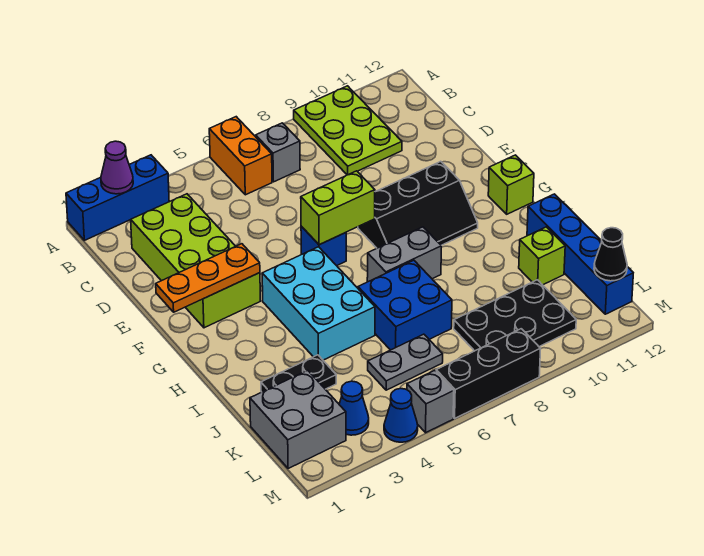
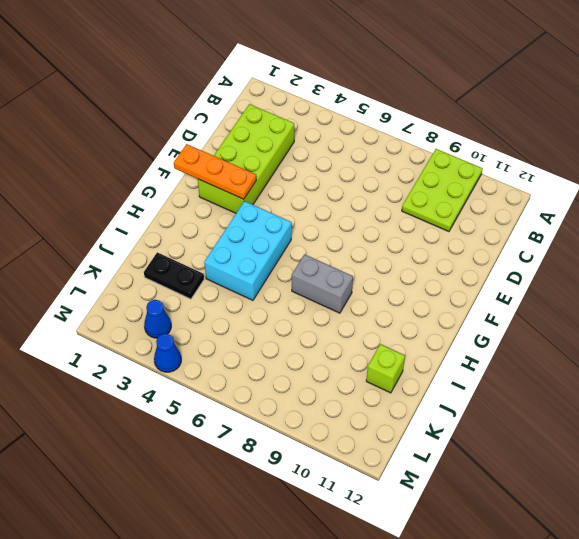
none -> blue brick A1:A3 level 1
none -> orange brick A6:B6 level 1
none -> grey brick B7 level 1

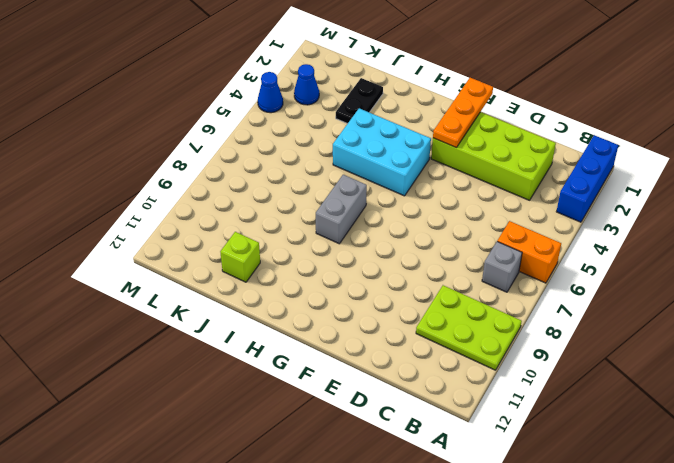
none -> blue brick F6 level 1
none -> black slope F8:G10 level 1 top F
none -> lime brick G12 level 1

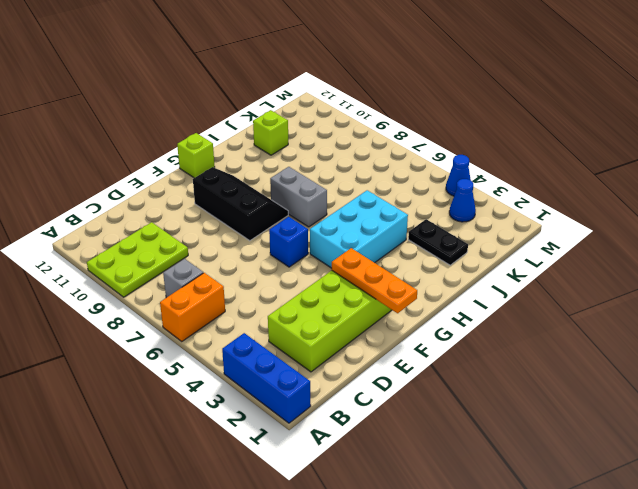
none -> blue brick I6:J7 level 1
none -> blue brick I12:L12 level 1
none -> grey brick K1:L2 level 1

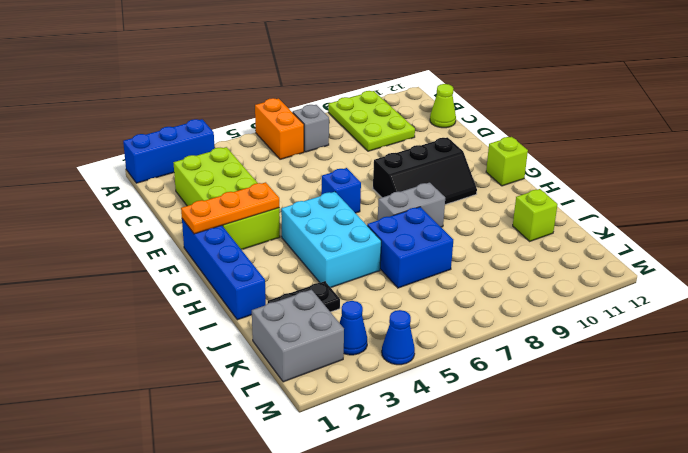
lime cone C12 level 1 -> none
blue brick F1:I1 level 1 -> blue brick I12:L12 level 1
none -> grey plate K5:K6 level 1
none -> black plate K8:L10 level 1
none -> grey brick M5 level 1

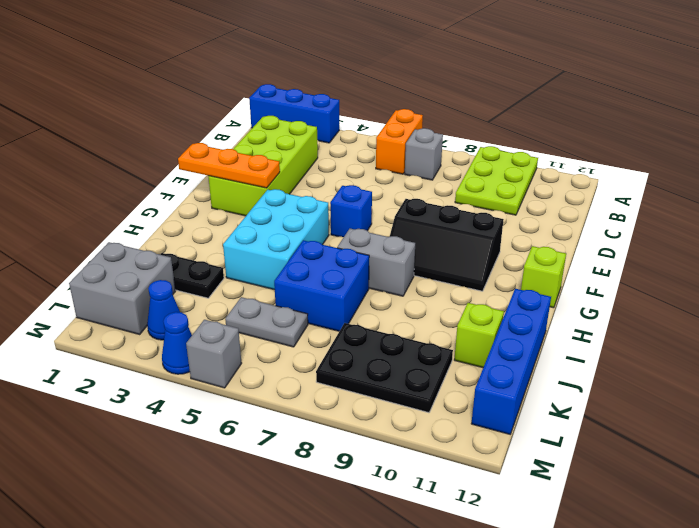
none -> black brick M6:M8 level 1
none -> purple cone A2 level 2
none -> lime brick F6:F7 level 2

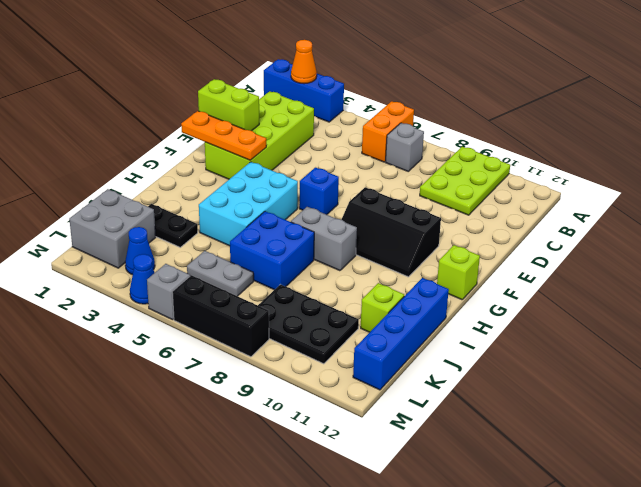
orange cone A2 level 2 -> purple cone A2 level 2
lime brick E1:E2 level 2 -> lime brick F6:F7 level 2
none -> black cone L12 level 2

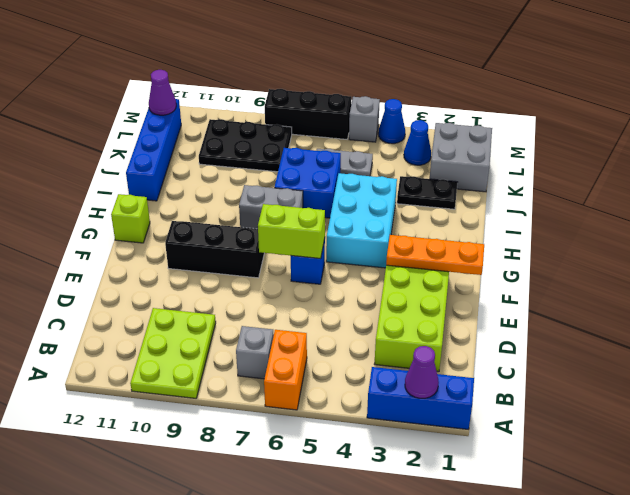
purple cone L12 level 2 -> black cone L12 level 2
none -> lime brick J11 level 1

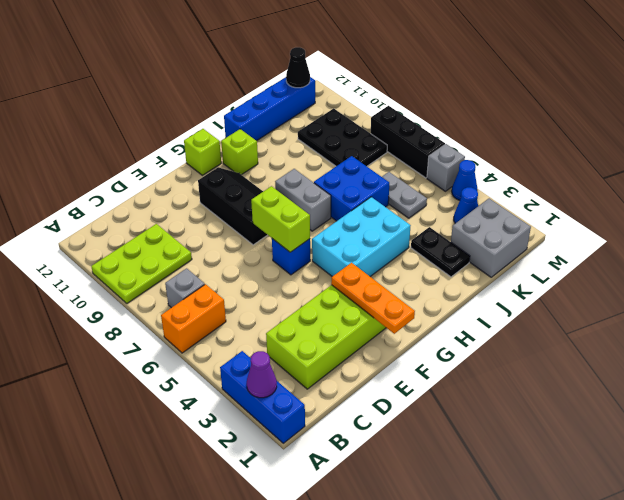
lime brick H11 level 1 -> lime brick J11 level 1

